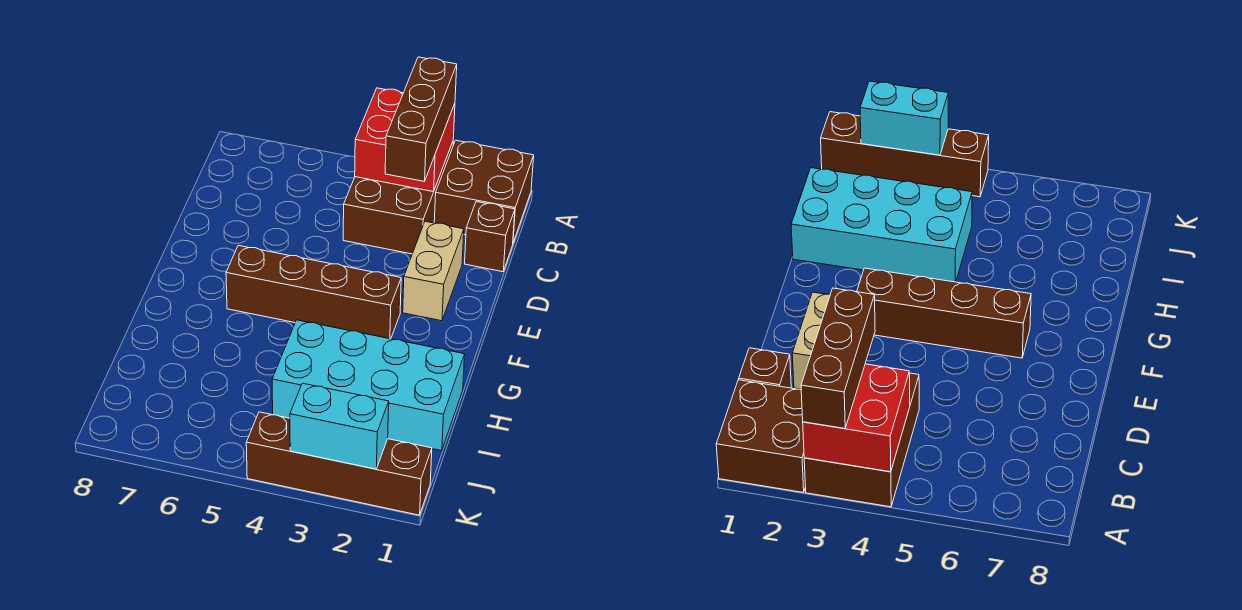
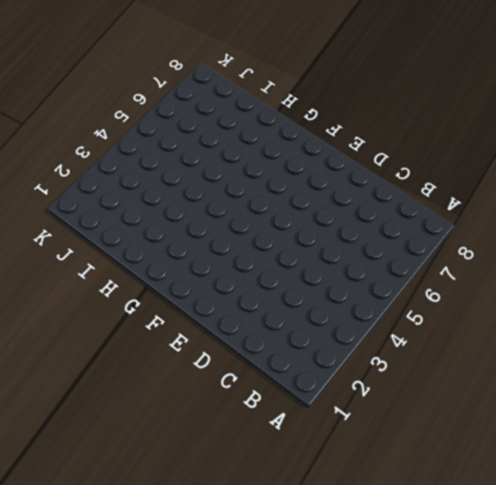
none -> brown brick A1:B2 level 1
none -> brown brick A3:C4 level 1

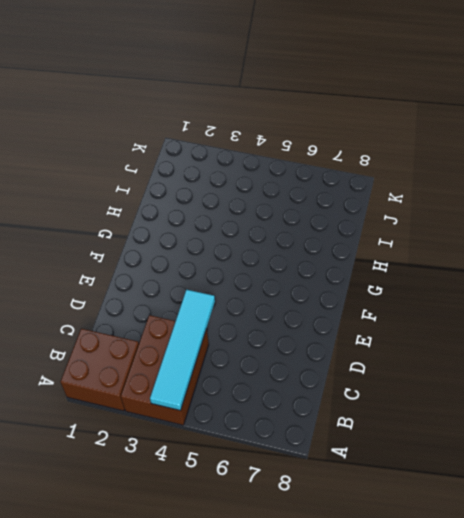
cyan tile A4:D4 level 2 -> red brick A3:B4 level 2
none -> brown brick C1 level 1
none -> tan brick D2:E2 level 1

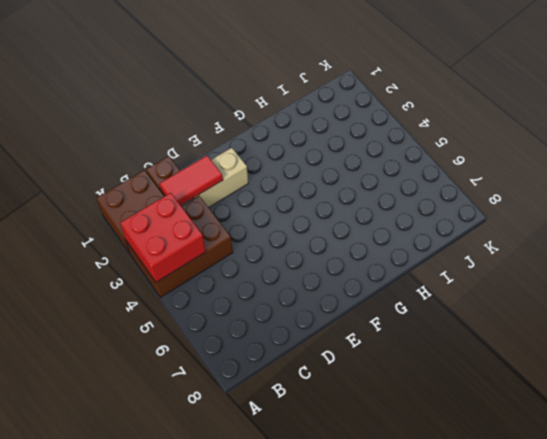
red tile C2:D2 level 2 -> none
none -> brown brick F3:F6 level 1
none -> cyan brick H1:I4 level 1

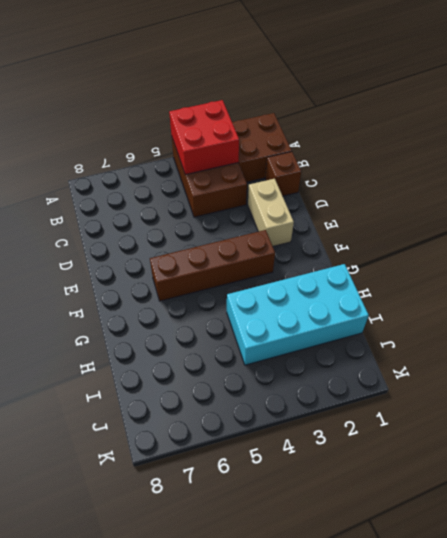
none -> brown brick K1:K4 level 1
none -> cyan brick K2:K3 level 2

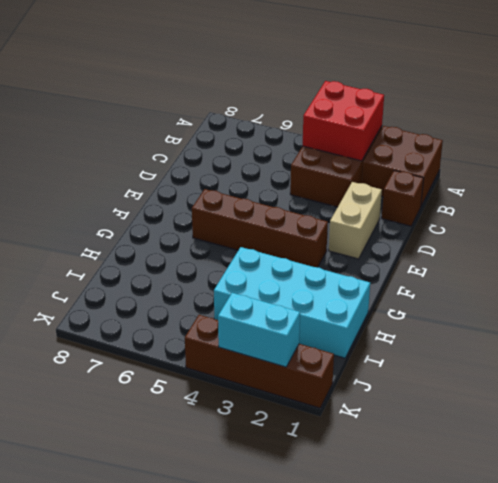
none -> brown brick A3:C3 level 3

